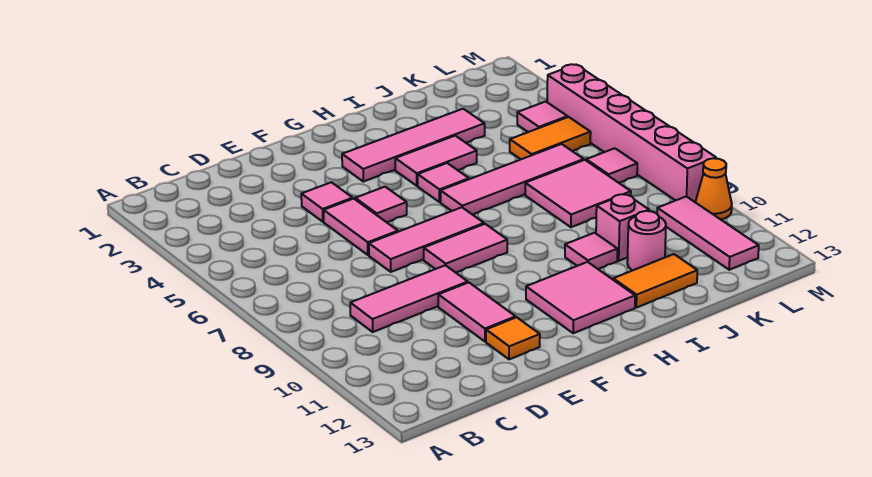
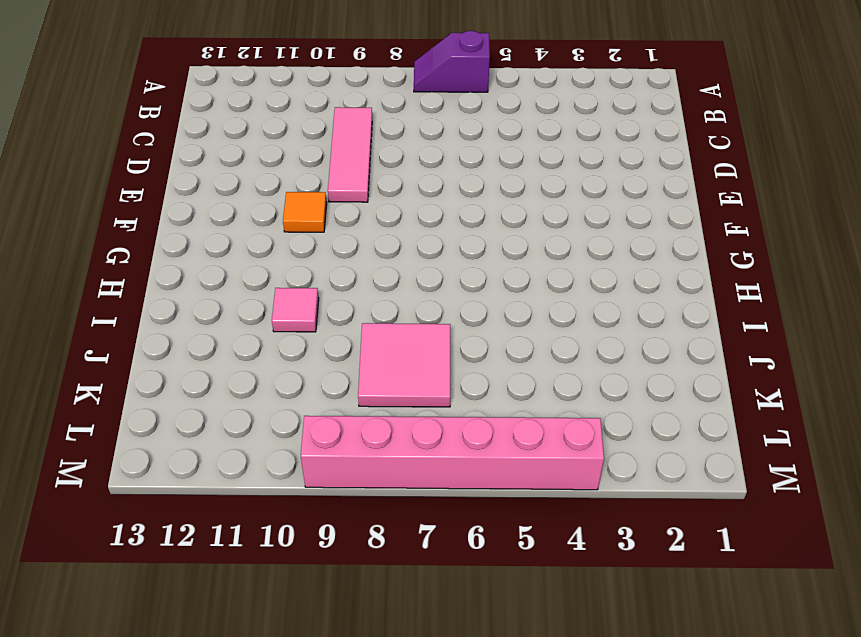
purple slope A6:A7 level 1 top 6 -> none
orange tile F10 level 1 -> orange tile E12 level 1
none -> pink tile E4 level 1
none -> pink tile E5:E6 level 1
none -> pink tile E7:G7 level 1

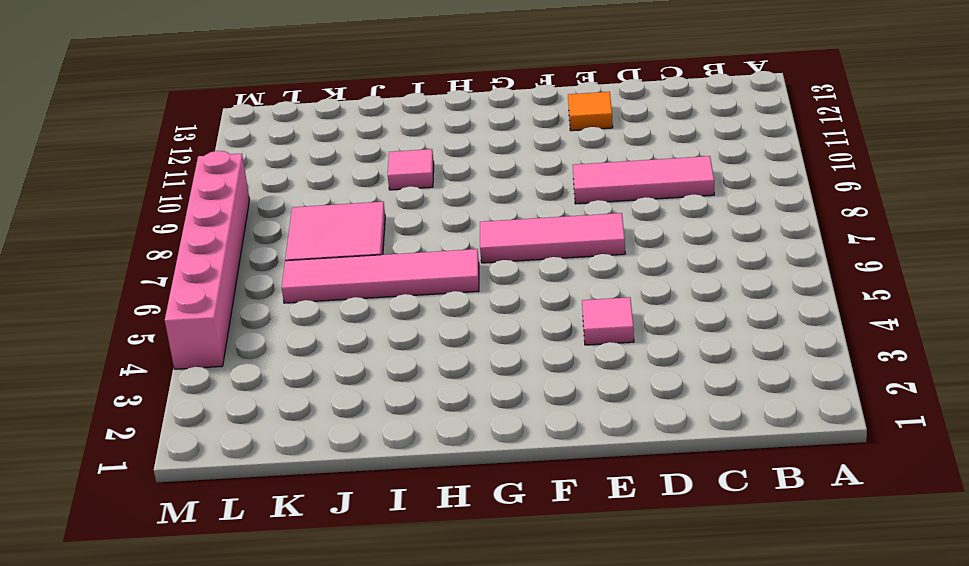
none -> pink tile E5:E6 level 1
none -> pink tile E10:E11 level 1
none -> pink tile F5 level 1

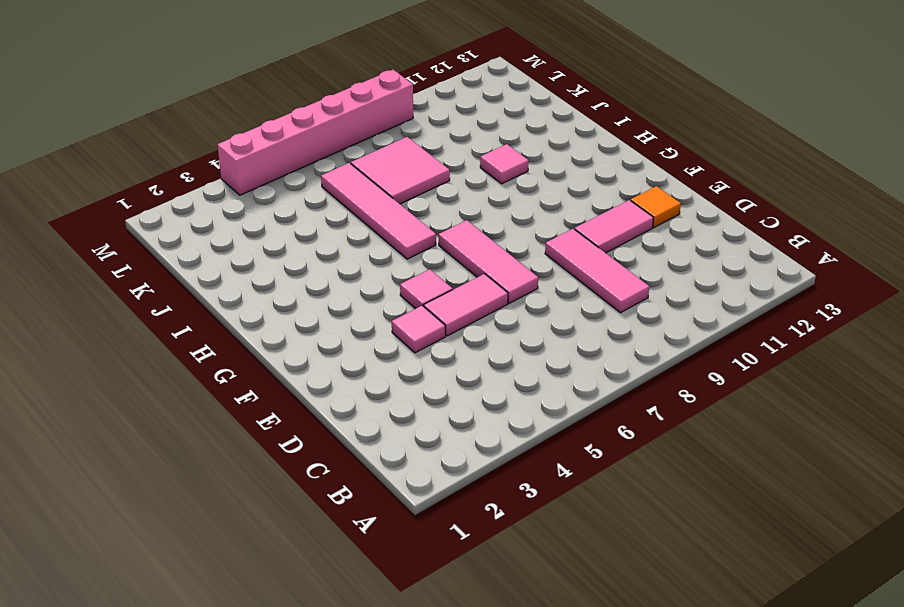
none -> pink tile F8:G8 level 1
none -> pink tile G3:J3 level 1
none -> pink tile G11:H12 level 1

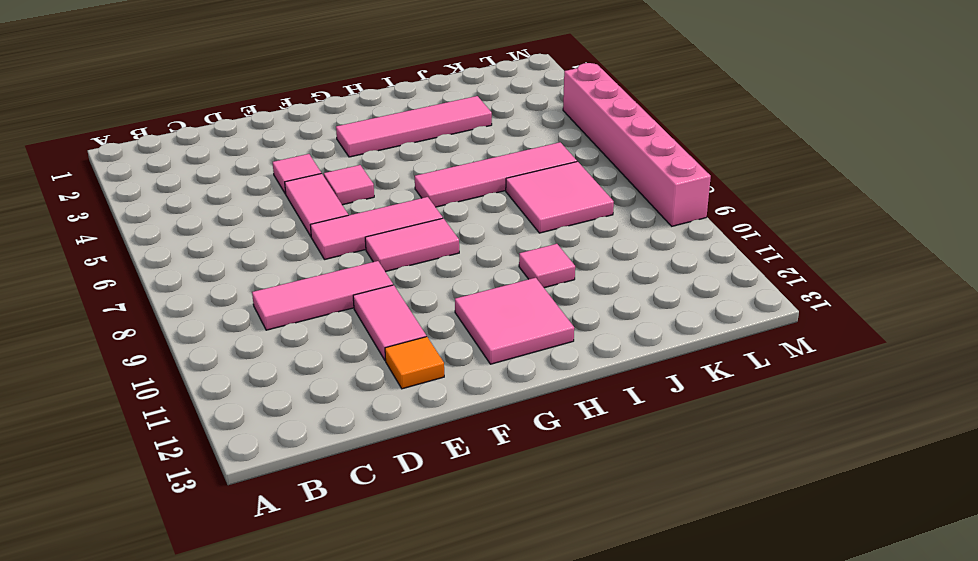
none -> pink tile H4:I4 level 1
none -> pink tile H5 level 1
none -> orange tile I12:J12 level 1

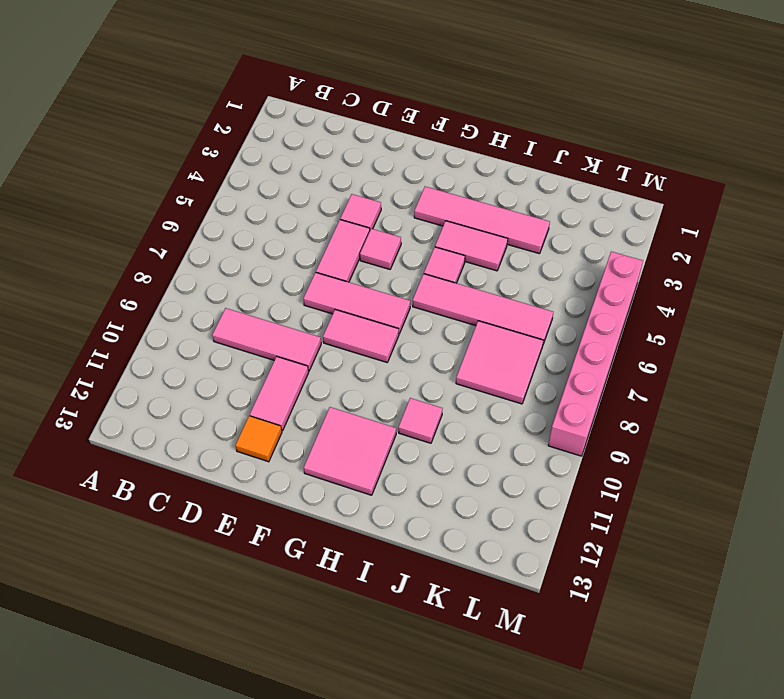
none -> orange tile I12:J12 level 1
none -> pink brick J10 level 1
none -> pink round brick J11 level 1

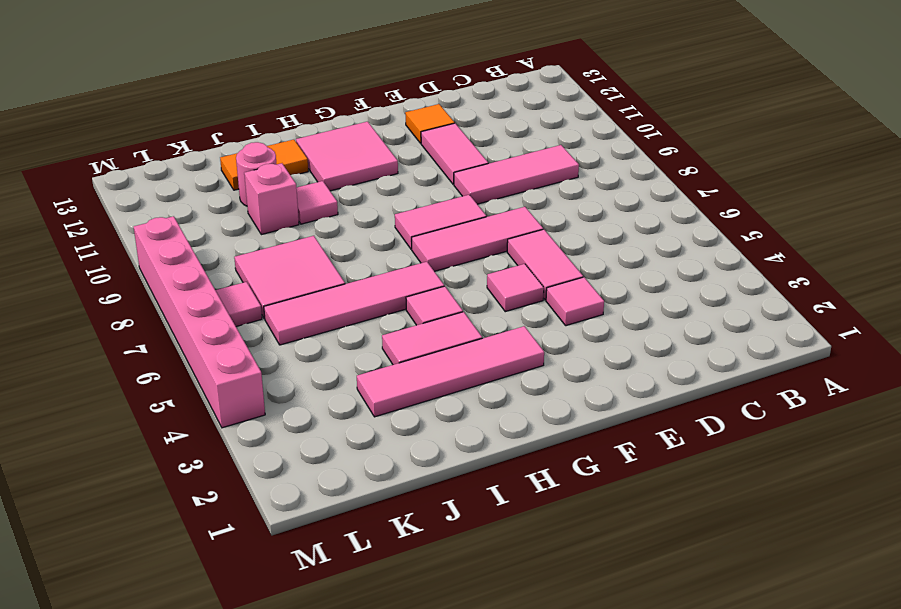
none -> orange tile K5:L5 level 1
none -> pink tile L4 level 1
none -> pink tile L10:L12 level 1

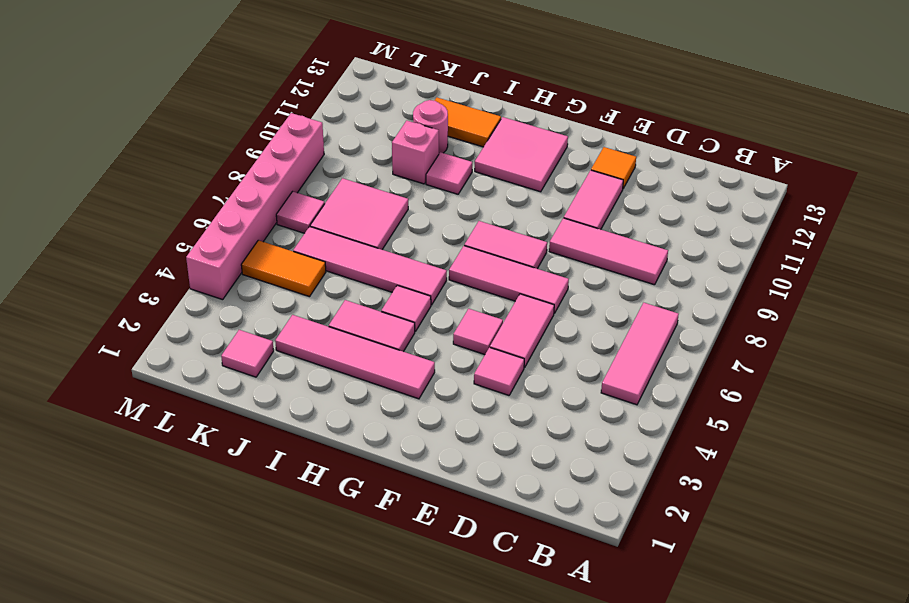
pink tile B5:B7 level 1 -> pink tile L10:L12 level 1
pink tile K2 level 1 -> pink tile L4 level 1
none -> orange cone M10 level 1

